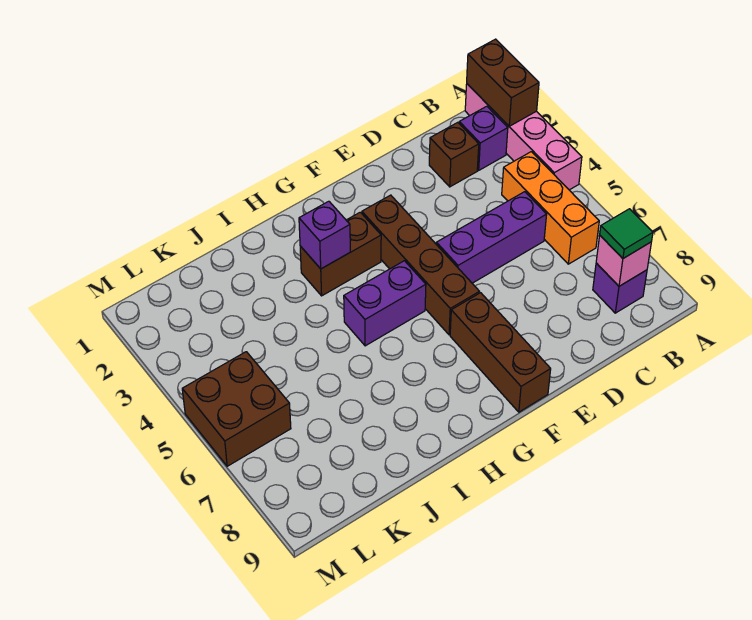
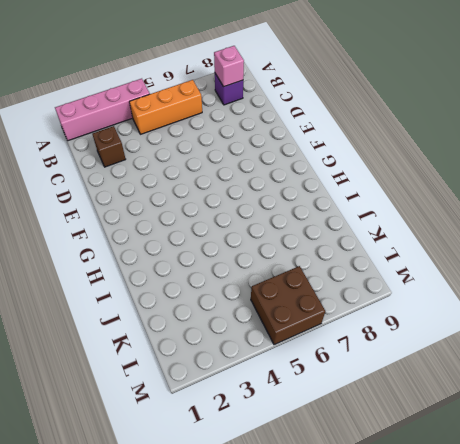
none -> purple brick B2 level 1
none -> purple brick C5:E5 level 1
none -> brown brick F3:F6 level 1

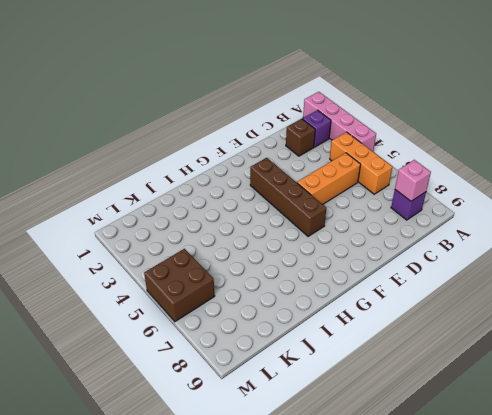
orange brick C5:E5 level 1 -> purple brick C5:E5 level 1
none -> brown brick F7:F9 level 1
none -> brown brick G3:H3 level 1
none -> purple brick G5:H5 level 1

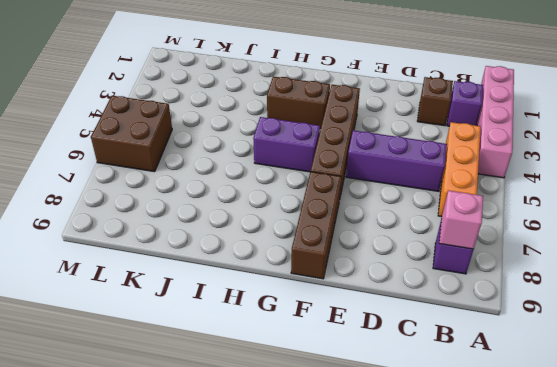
none -> brown brick A1:A2 level 2
none -> purple brick H3 level 2
none -> green tile B8 level 3

